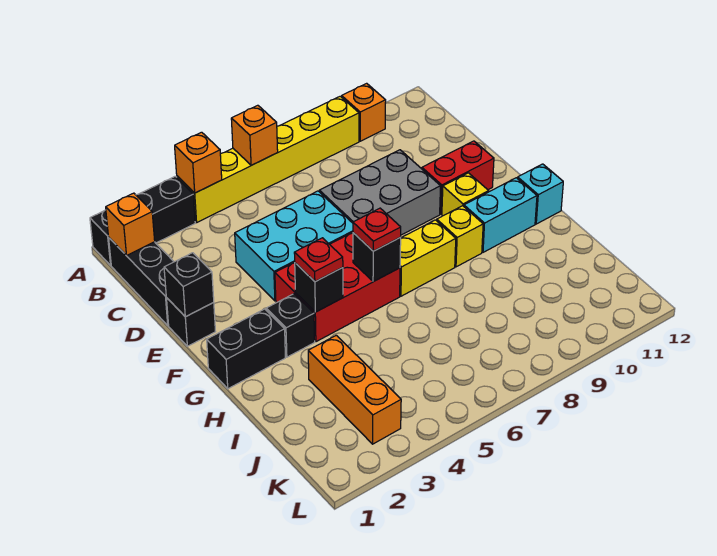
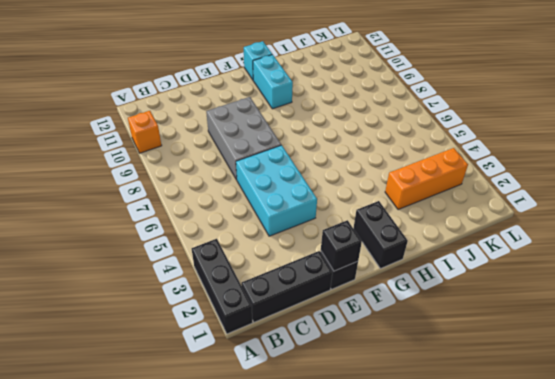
none -> yellow brick A4:A9 level 1
none -> red brick E10:E11 level 1
none -> red brick F4:G6 level 1

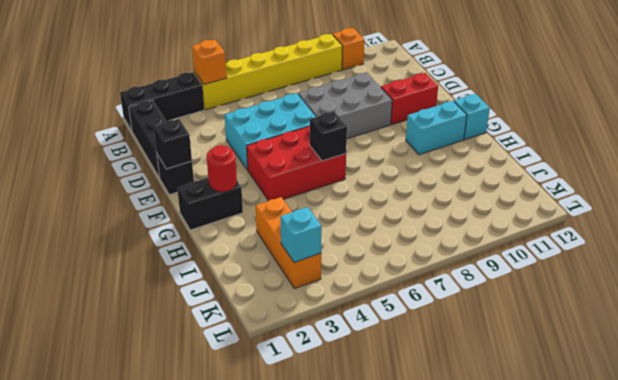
red round brick G2 level 2 -> none
cyan brick K3 level 2 -> none
none -> yellow brick F10 level 1
none -> black brick G3 level 1
none -> yellow brick G7:G8 level 1

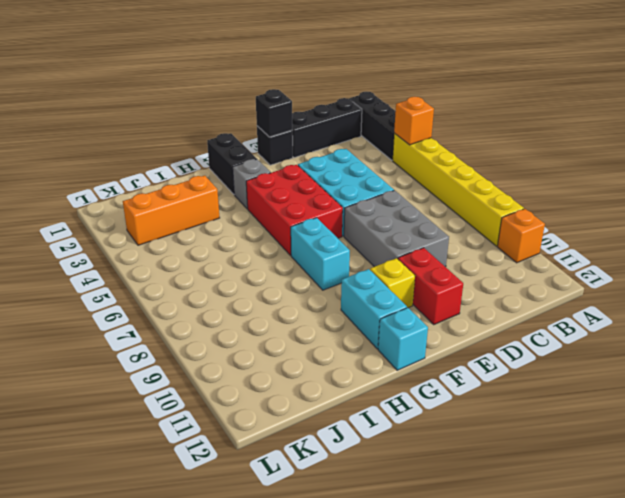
grey brick G3 level 1 -> black brick G3 level 1
cyan brick G7:G8 level 1 -> yellow brick G7:G8 level 1
none -> yellow brick G9 level 1
none -> orange brick A6 level 2
none -> orange brick B1 level 2

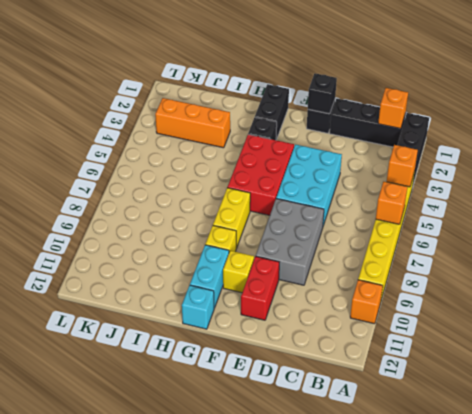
none -> black brick G4 level 2
none -> black brick G6 level 2
none -> red plate G4 level 3

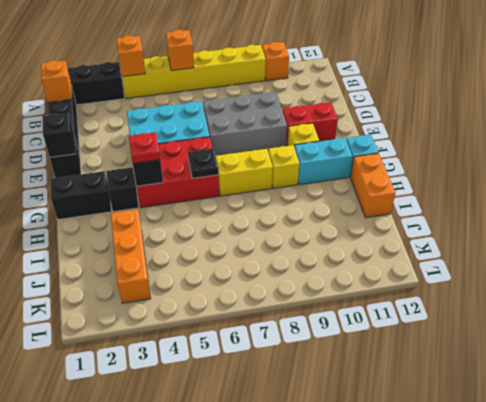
black plate G6 level 2 -> black brick G6 level 2
orange brick H12:I12 level 1 -> none
none -> red plate G6 level 3

